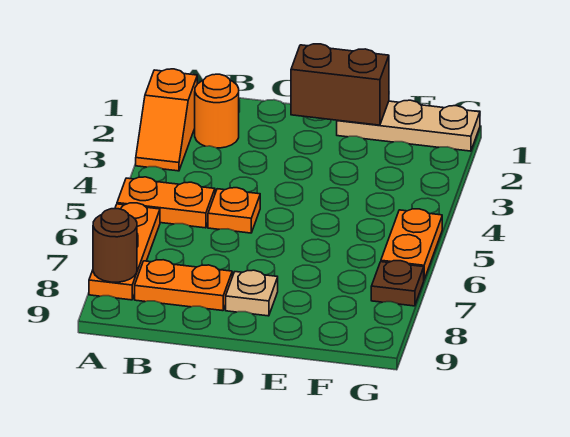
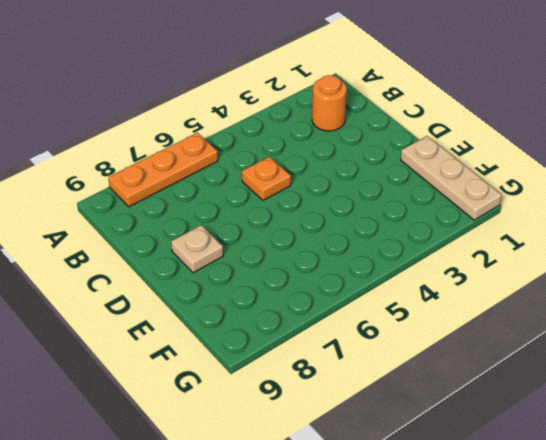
none -> orange slope A2:A3 level 1 top 2
none -> orange plate A5:B5 level 1
none -> orange plate B8:C8 level 1

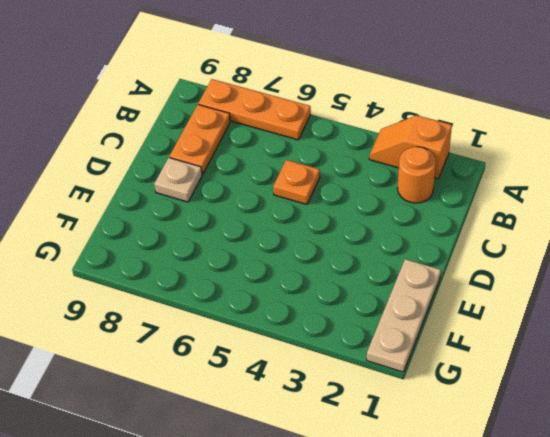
none -> orange plate A5:B5 level 1
none -> orange plate G5:G6 level 1
none -> brown plate G7 level 1

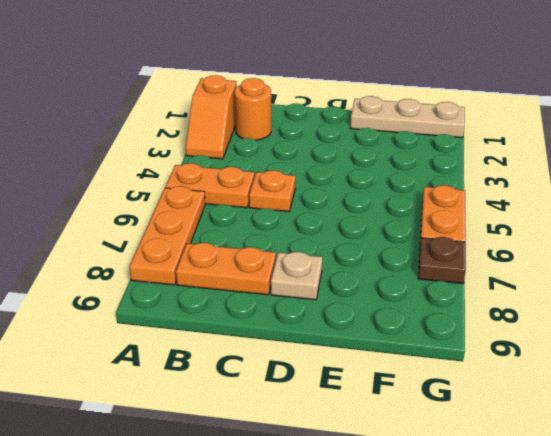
none -> brown round brick A8 level 2
none -> brown brick D1:E1 level 2

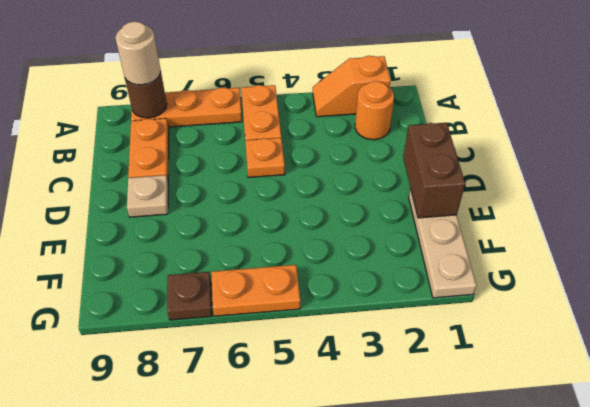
tan round brick A8 level 3 -> none

